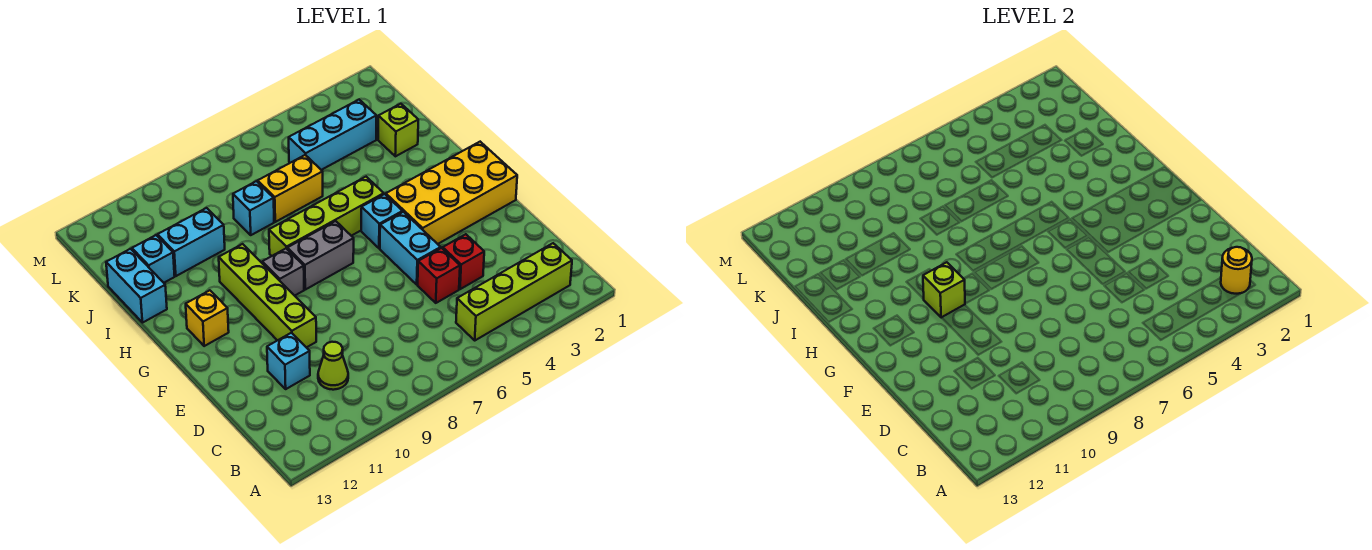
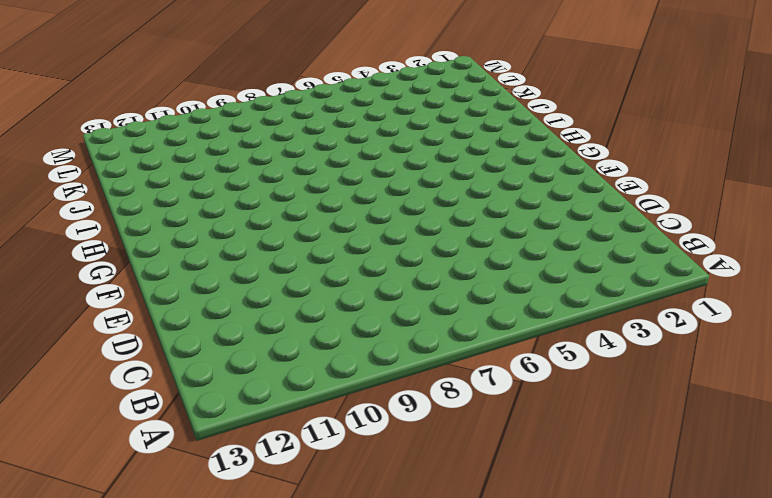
none -> lime brick B2:B5 level 1
none -> lime cone C10 level 1
none -> red brick D4 level 1

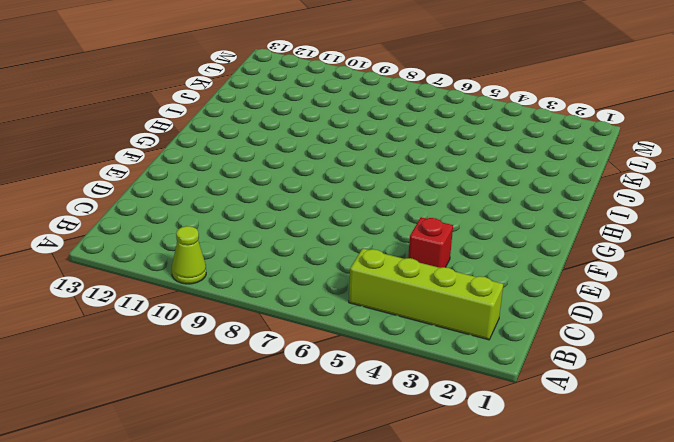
lime cone A10 level 1 -> lime cone C10 level 1
none -> red brick D5 level 1
none -> cyan brick D11 level 1
none -> cyan brick E5:F5 level 1

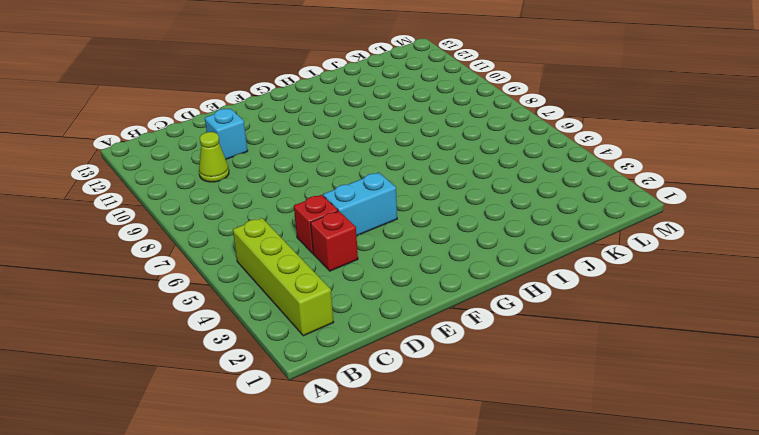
none -> lime brick E10:H10 level 1
none -> yellow brick F1:G4 level 1
none -> cyan brick G5 level 1

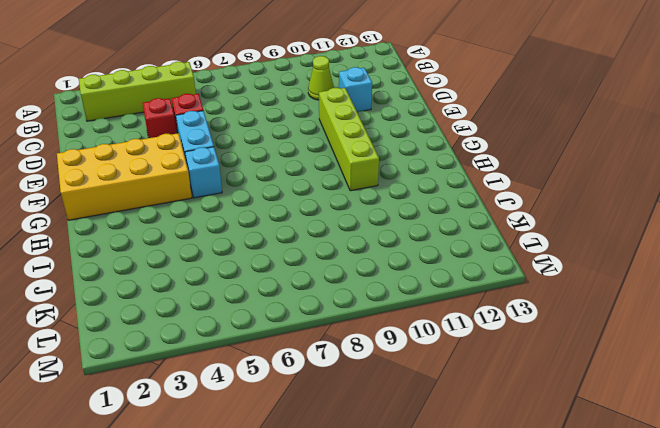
none -> grey brick G7:G8 level 1
none -> grey brick G9 level 1
none -> yellow brick G12 level 1

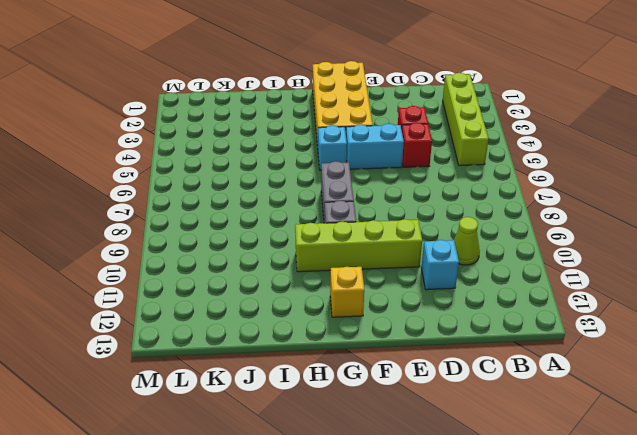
none -> lime brick H5:H8 level 1
none -> cyan brick I13:J13 level 1
none -> lime brick J2 level 1

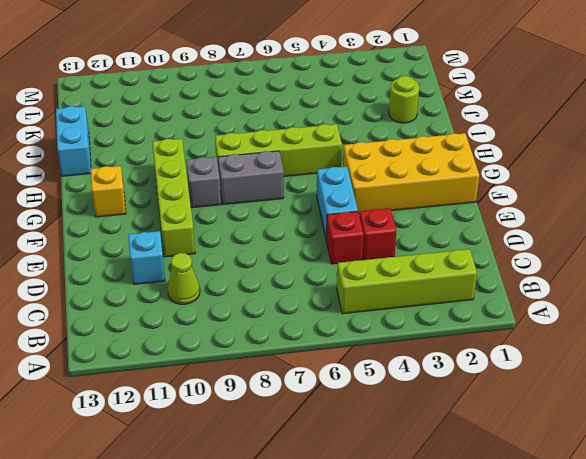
lime round brick J2 level 1 -> lime brick J2 level 1
none -> cyan brick G5 level 1
none -> yellow brick J6:J7 level 1
none -> cyan brick J8 level 1

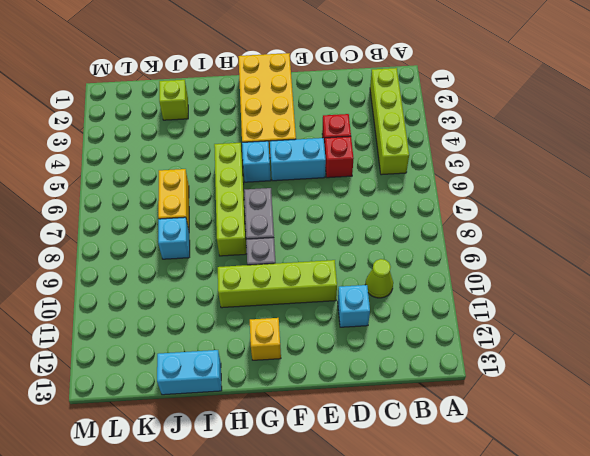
none -> cyan brick J10:J11 level 1
none -> cyan brick J12 level 1
none -> cyan brick K3:K5 level 1

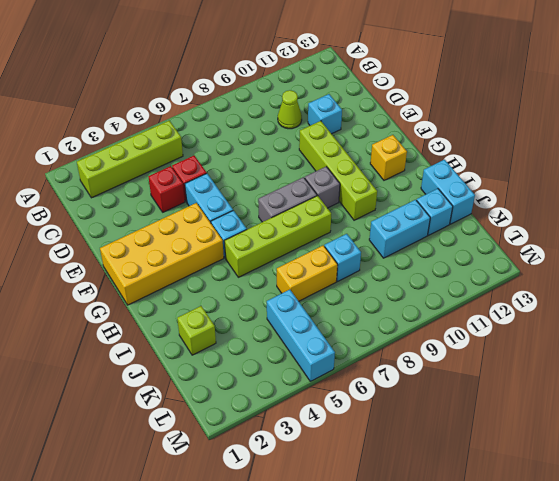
cyan brick K5:M5 level 1 -> cyan brick K3:K5 level 1
none -> yellow round brick B2 level 2
none -> lime brick G10 level 2

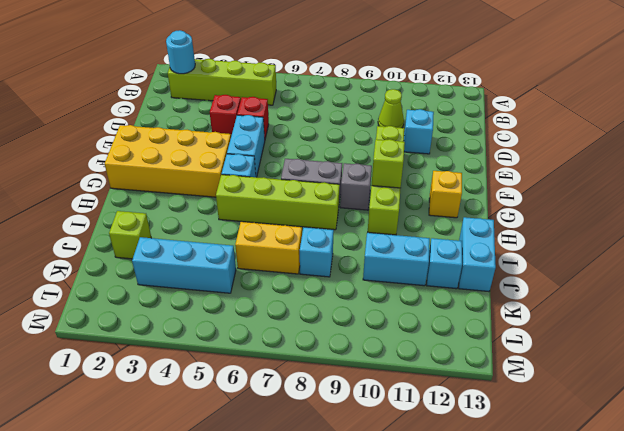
cyan round brick B2 level 2 -> yellow round brick B2 level 2

